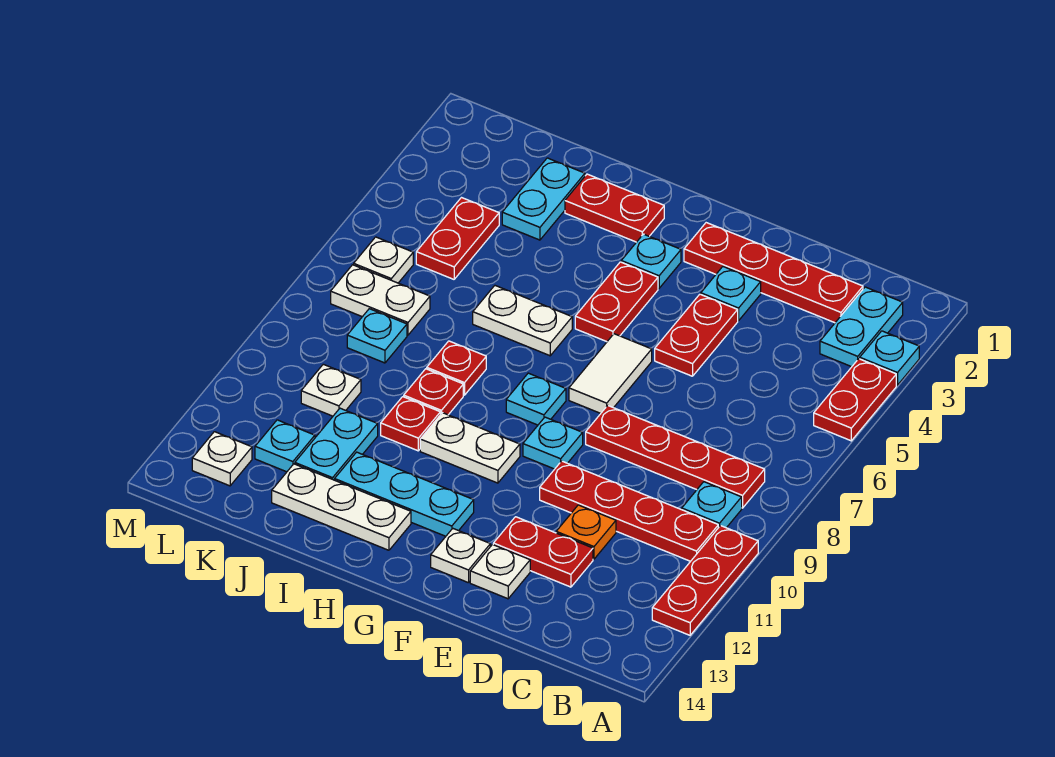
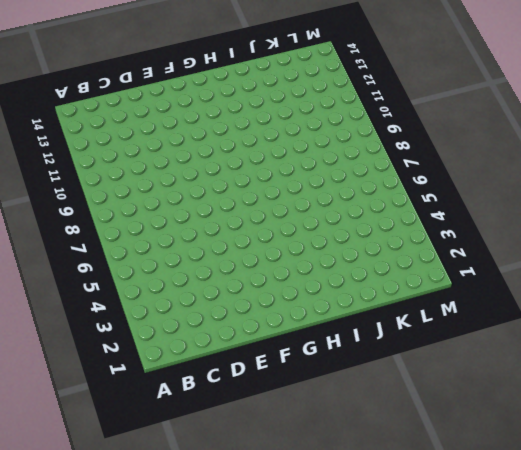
none -> cyan plate A3 level 1
none -> red plate A4:A5 level 1
none -> red plate A10:A12 level 1
none -> cyan plate B2:B3 level 1

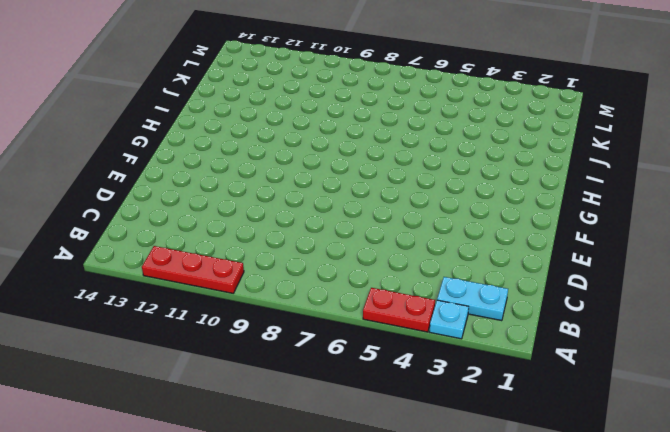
none -> red plate B8:E8 level 1
none -> cyan plate B9 level 1
none -> red plate B10:E10 level 1
none -> red plate C2:F2 level 1

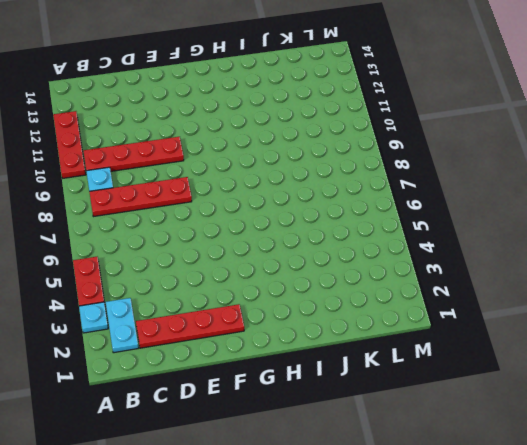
none -> orange plate D11 level 1
none -> red plate D12:E12 level 1
none -> cyan plate E3 level 1
none -> red plate E4:E5 level 1

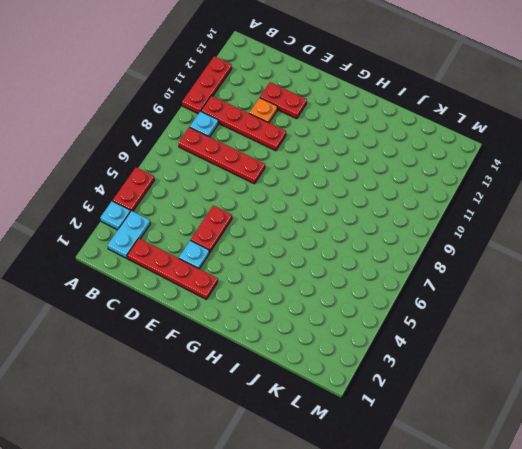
none -> white plate E13 level 1
none -> white tile F6:F7 level 1
none -> cyan plate F9 level 1
none -> white plate F13 level 1

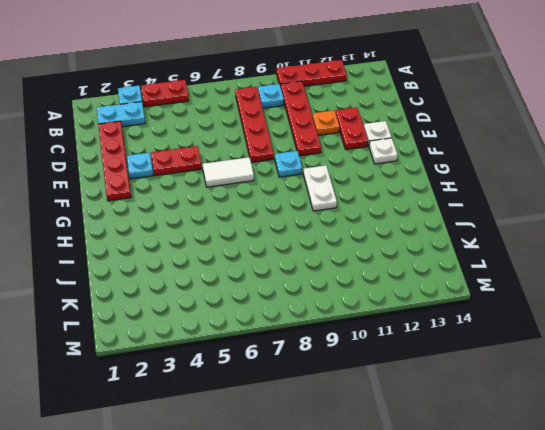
none -> cyan plate G3 level 1
none -> red plate G4:G5 level 1
none -> cyan plate G8 level 1
none -> cyan plate G12:I12 level 1

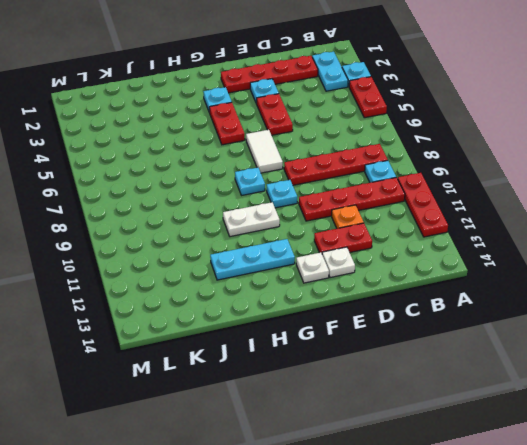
none -> red plate H2:I2 level 1
none -> white plate H6:I6 level 1
none -> white plate H13:J13 level 1
none -> red plate I8 level 1

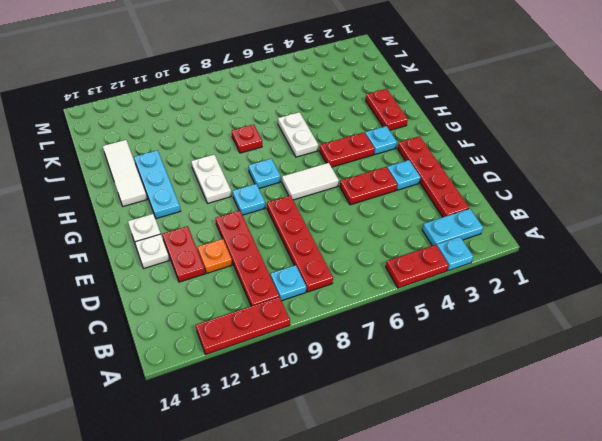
white tile H13:J13 level 1 -> white plate H13:J13 level 1
none -> red plate I9 level 1
none -> red plate I10 level 1
none -> cyan plate J2:J3 level 1
none -> cyan plate J11:J12 level 1

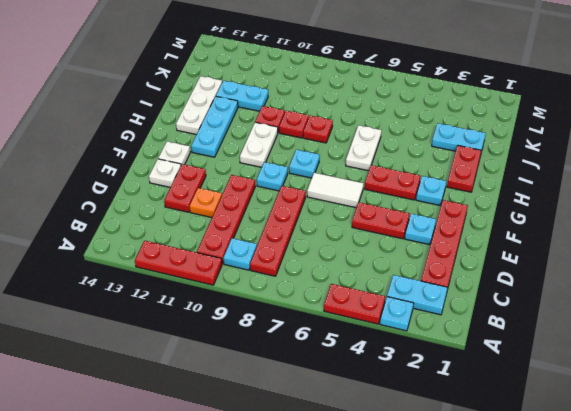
none -> red plate K4:K5 level 1
none -> white plate K7:L7 level 1
none -> cyan plate K8 level 1
none -> white plate K10 level 1

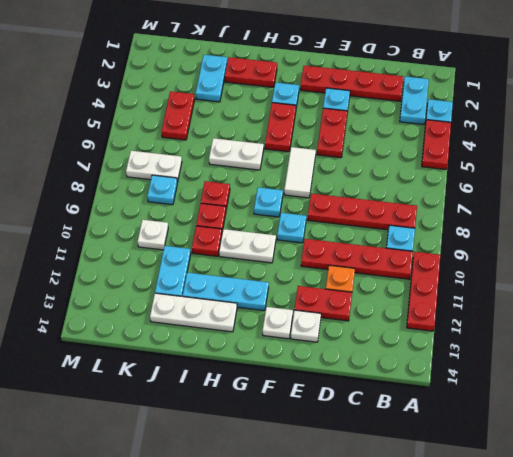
none -> cyan plate K12 level 1
none -> white plate L6 level 1
none -> white plate L13 level 1

